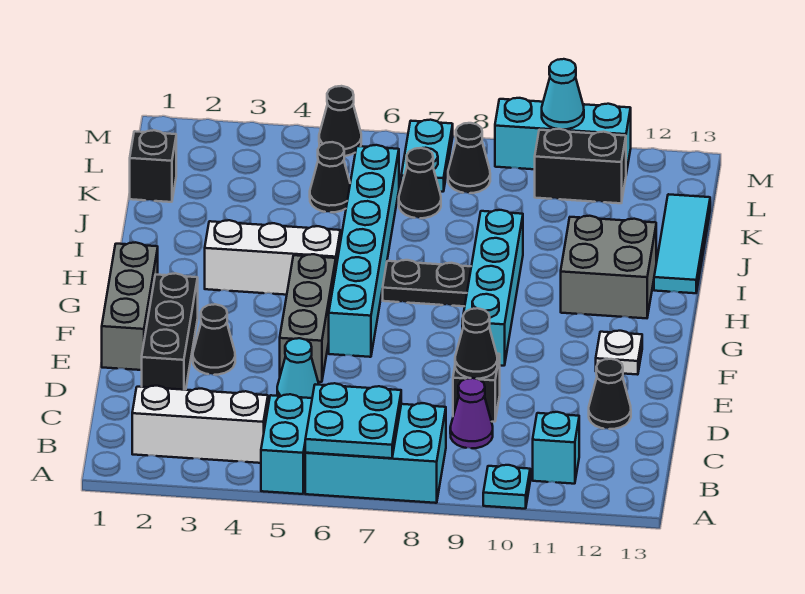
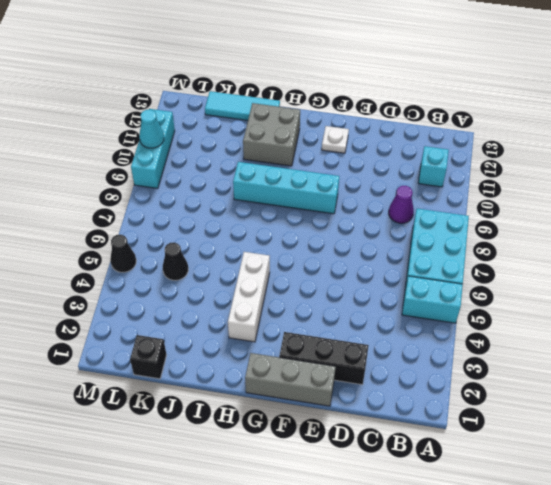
none -> cyan plate A10 level 1
none -> white brick B2:B4 level 1
none -> cyan cone D5 level 1
none -> black brick D9 level 1

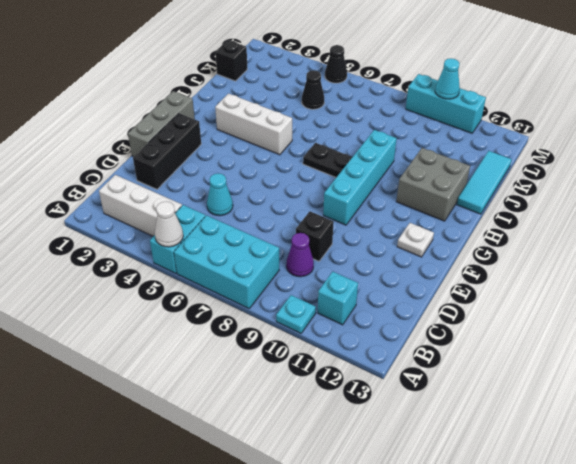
white cone A5 level 2 -> none
none -> black cone D12 level 1
none -> black cone E3 level 1
none -> grey brick E5:G5 level 1
none -> cyan brick F6:K6 level 1

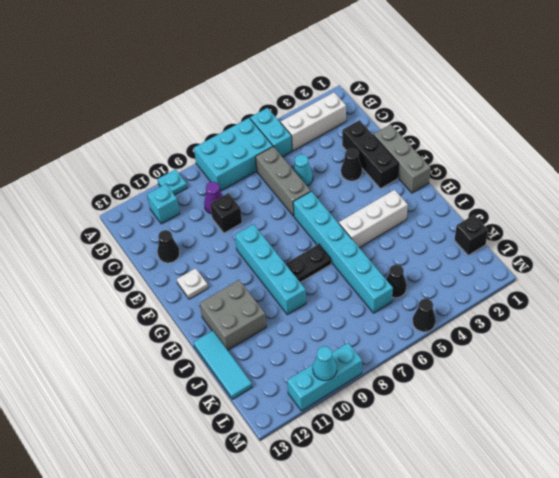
grey brick C6:E6 level 1 -> grey brick E5:G5 level 1
none -> black cone K7 level 1
none -> cyan plate L7:M7 level 1
none -> black cone L8 level 1
none -> black brick L10:L11 level 1

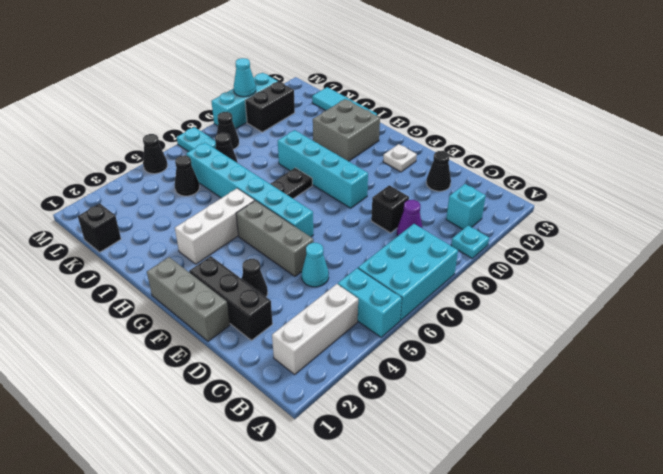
none -> cyan plate A6:B7 level 2
none -> black cone D9 level 2

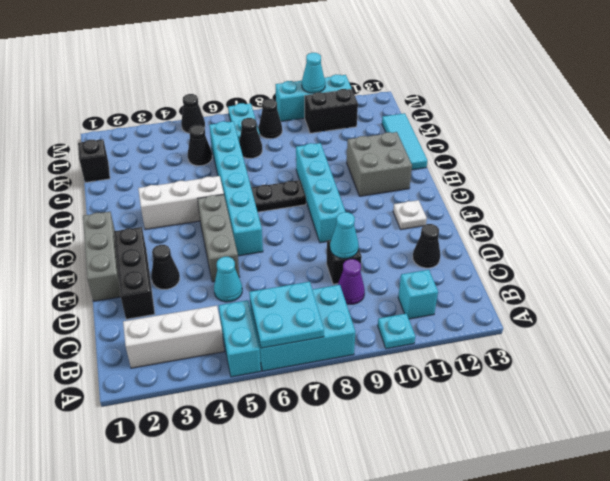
cyan cone D9 level 2 -> black cone D9 level 2

